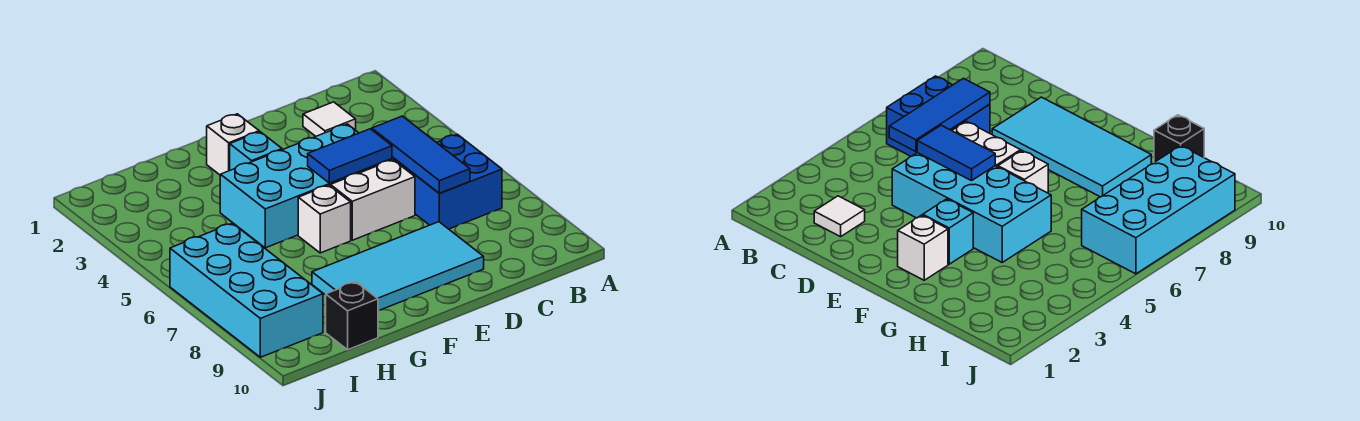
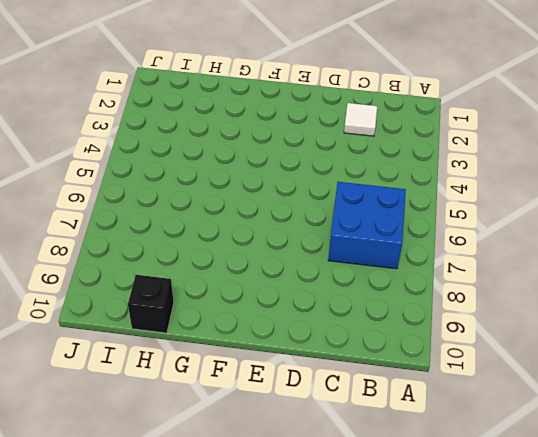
none -> cyan brick D4:G5 level 1
none -> white brick D6:E6 level 1
none -> cyan tile D8:G9 level 1

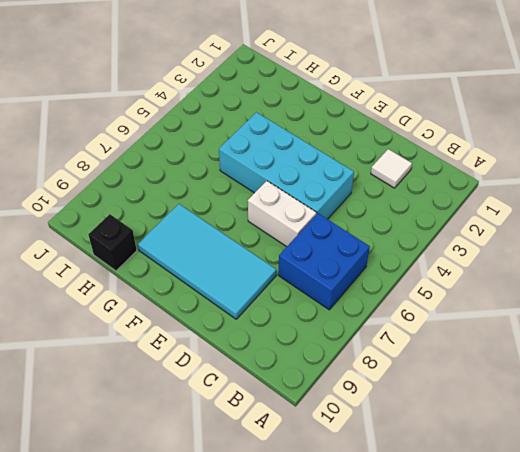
none -> white brick F2 level 1
none -> cyan brick F3 level 1
none -> white brick F6 level 1

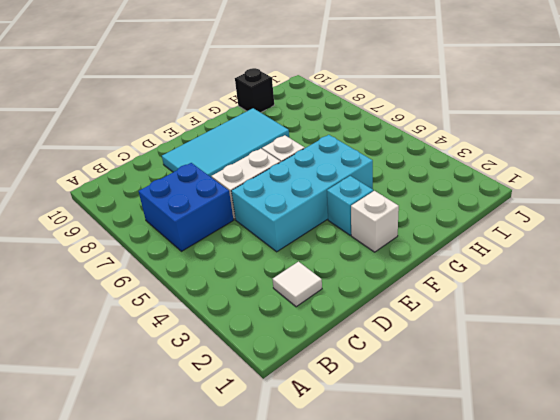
none -> cyan brick I6:J9 level 1
none -> blue tile C5:C7 level 2
none -> blue tile D5:E5 level 2

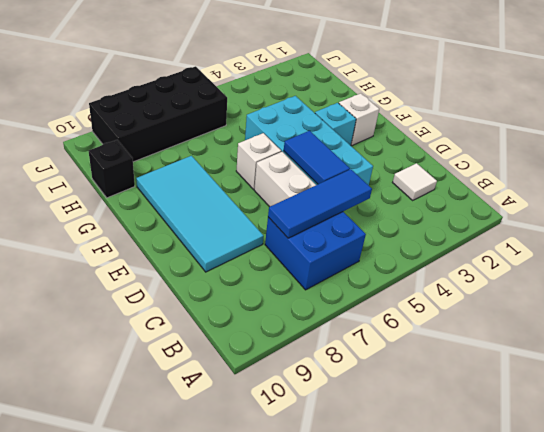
black brick I6:J9 level 1 -> cyan brick I6:J9 level 1

